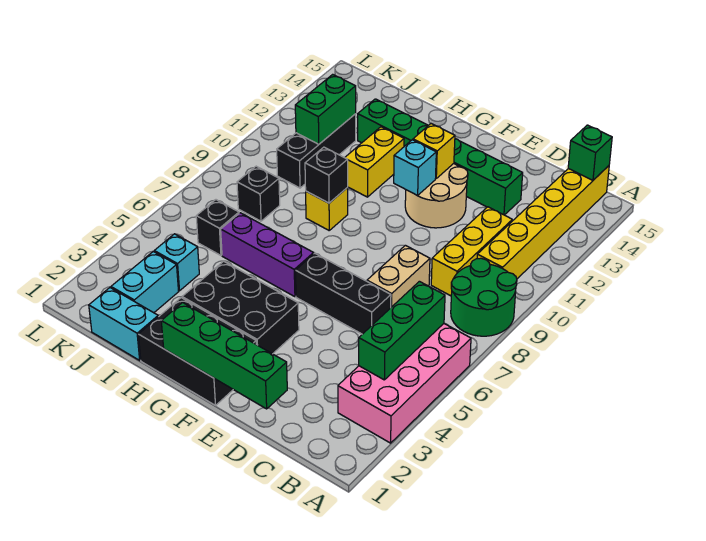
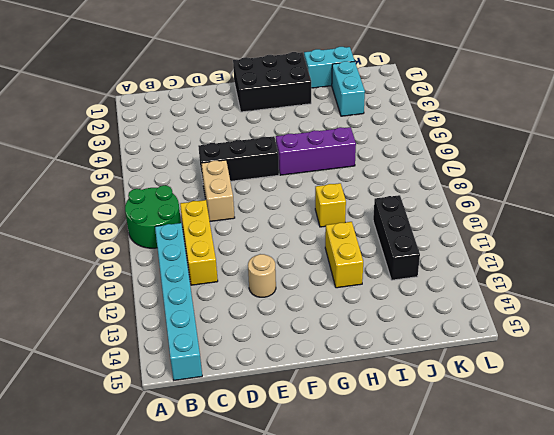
cyan brick B10:B15 level 1 -> yellow brick B10:B15 level 1
tan round brick E12 level 1 -> tan round brick E11:F12 level 1
none -> pink brick A3:B6 level 1
none -> green brick D13:I13 level 1
none -> black brick F3:H4 level 1

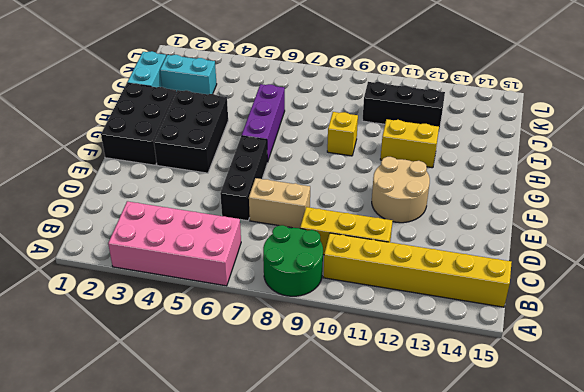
none -> green brick D13:I13 level 1
none -> cyan brick J4 level 1
none -> black brick J6 level 1

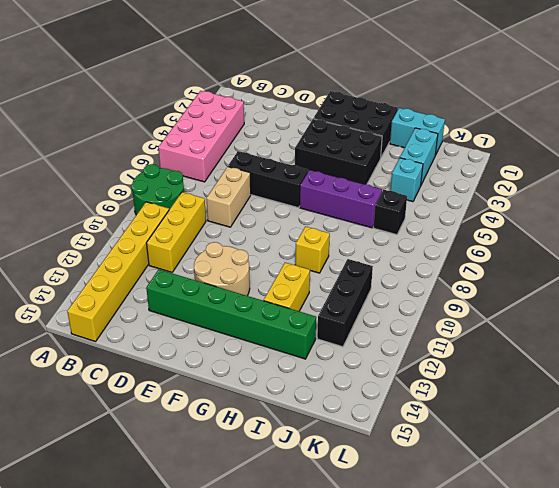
none -> black brick J8 level 1
none -> green brick B4:B6 level 2
none -> green brick B15 level 2

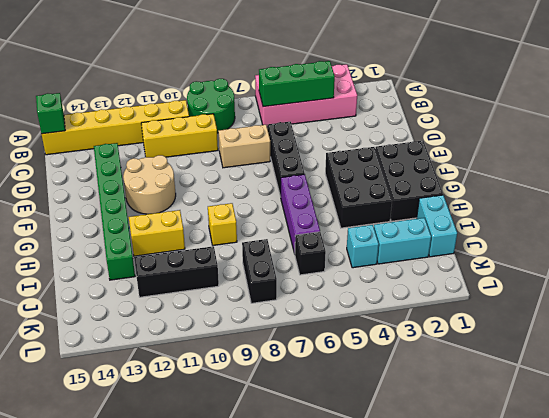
black brick J8:K8 level 1 -> black brick J8 level 1
none -> green brick D1:G1 level 2
none -> cyan brick F11 level 2
none -> yellow brick F12 level 2

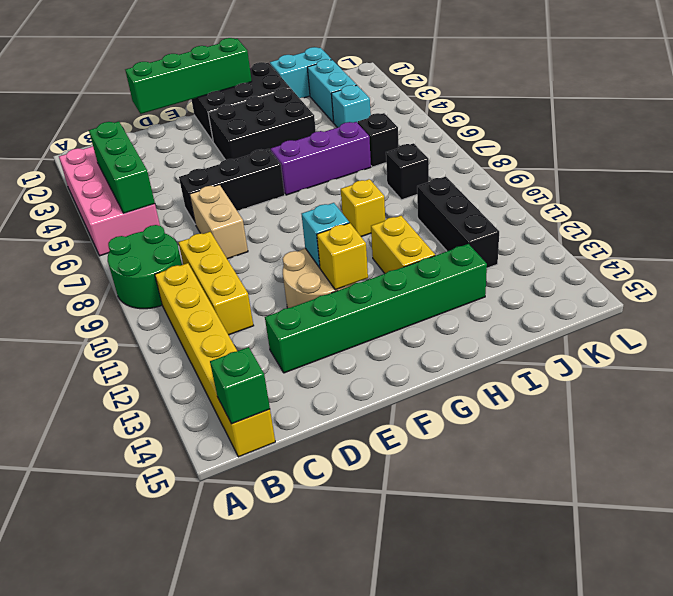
none -> black brick H9 level 2
none -> green brick J11:J12 level 2

